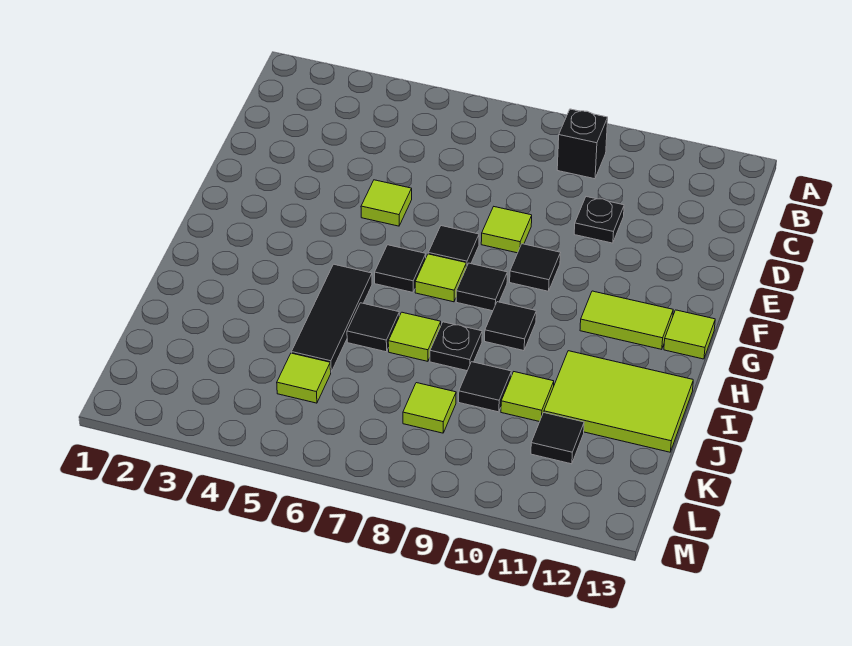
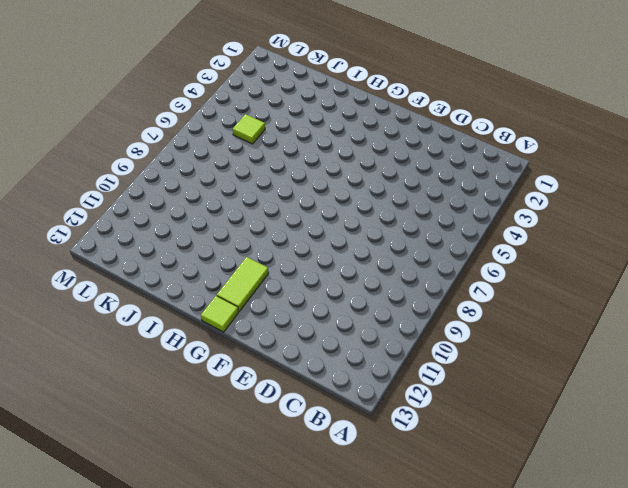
none -> black brick B9 level 1
none -> black plate D10 level 1
none -> lime tile E5 level 1

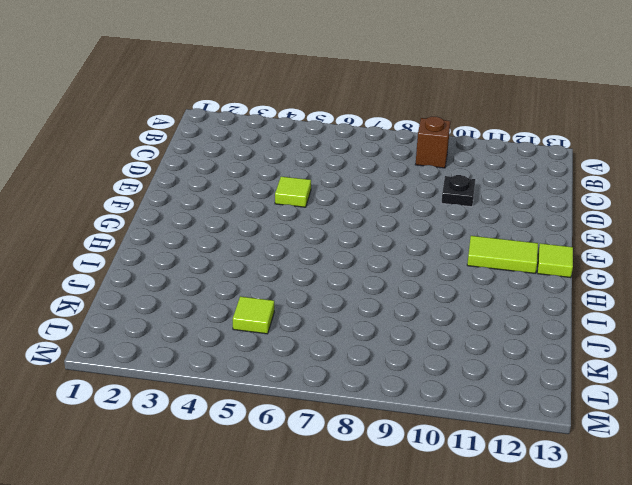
brown brick B9 level 1 -> black brick B9 level 1
none -> lime tile E8 level 1
none -> black tile F7 level 1
none -> black tile F9 level 1

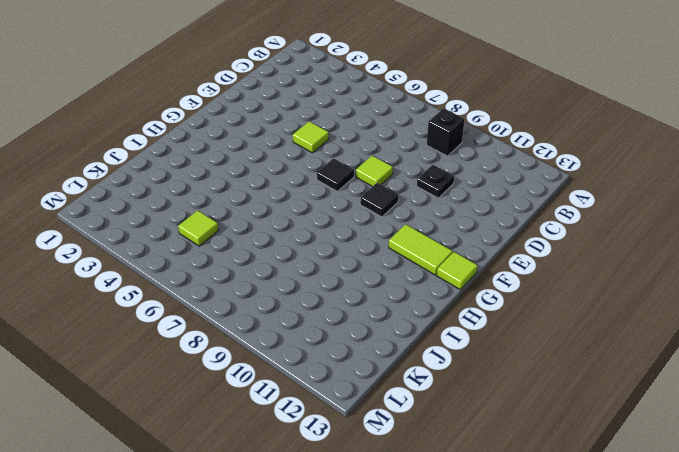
none -> black tile G6 level 1
none -> lime tile G7 level 1
none -> black tile G8 level 1

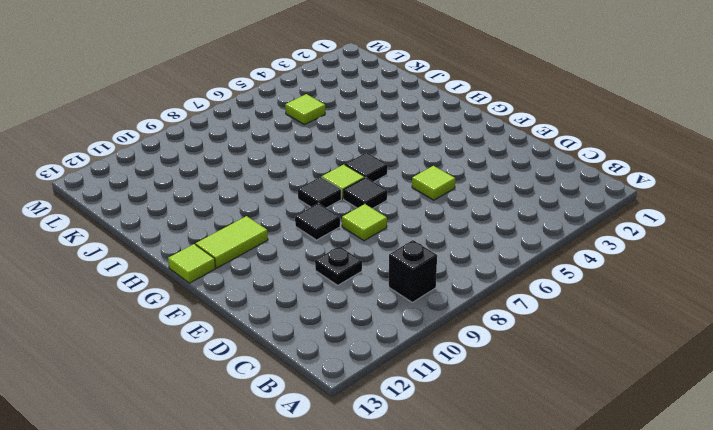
none -> black tile H5:J5 level 1
none -> black tile H9 level 1
none -> black tile I6 level 1

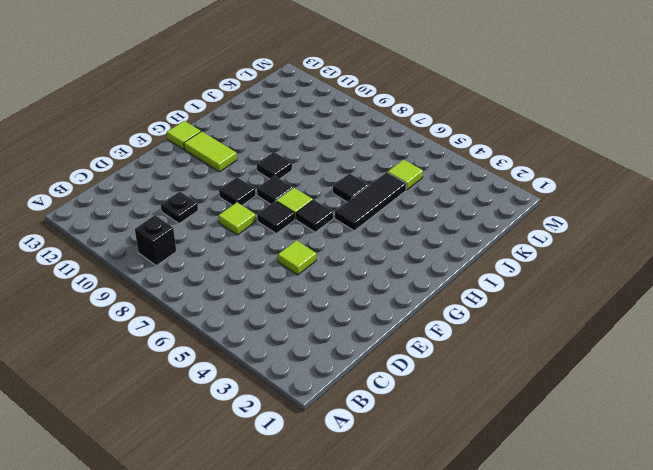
none -> lime tile I7 level 1
none -> black plate I8 level 1
none -> lime tile I11:J13 level 1

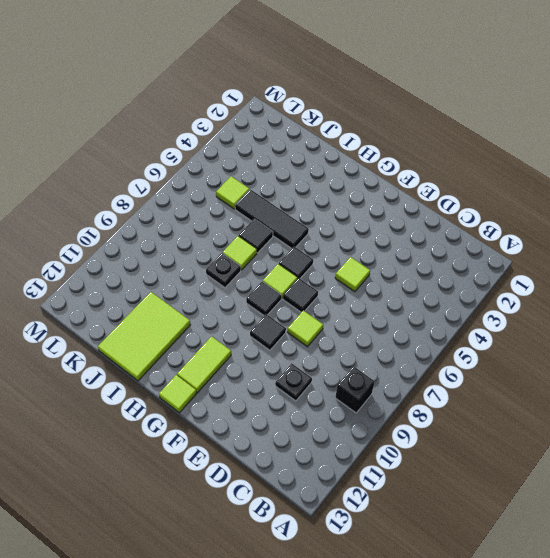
none -> black tile H9 level 1
none -> black tile J9 level 1
none -> lime tile J10 level 1

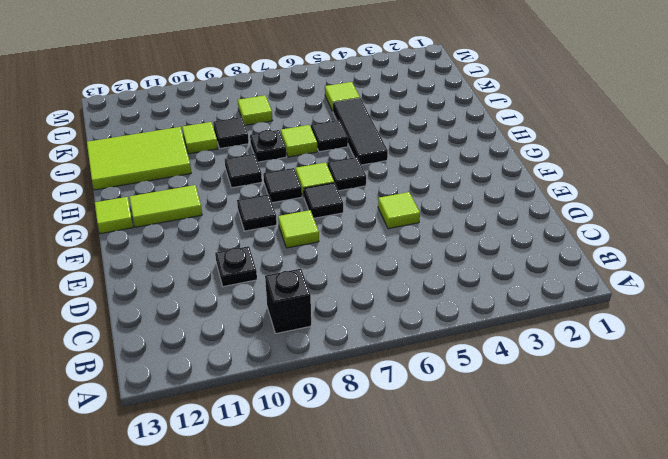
none -> black tile K11 level 1

